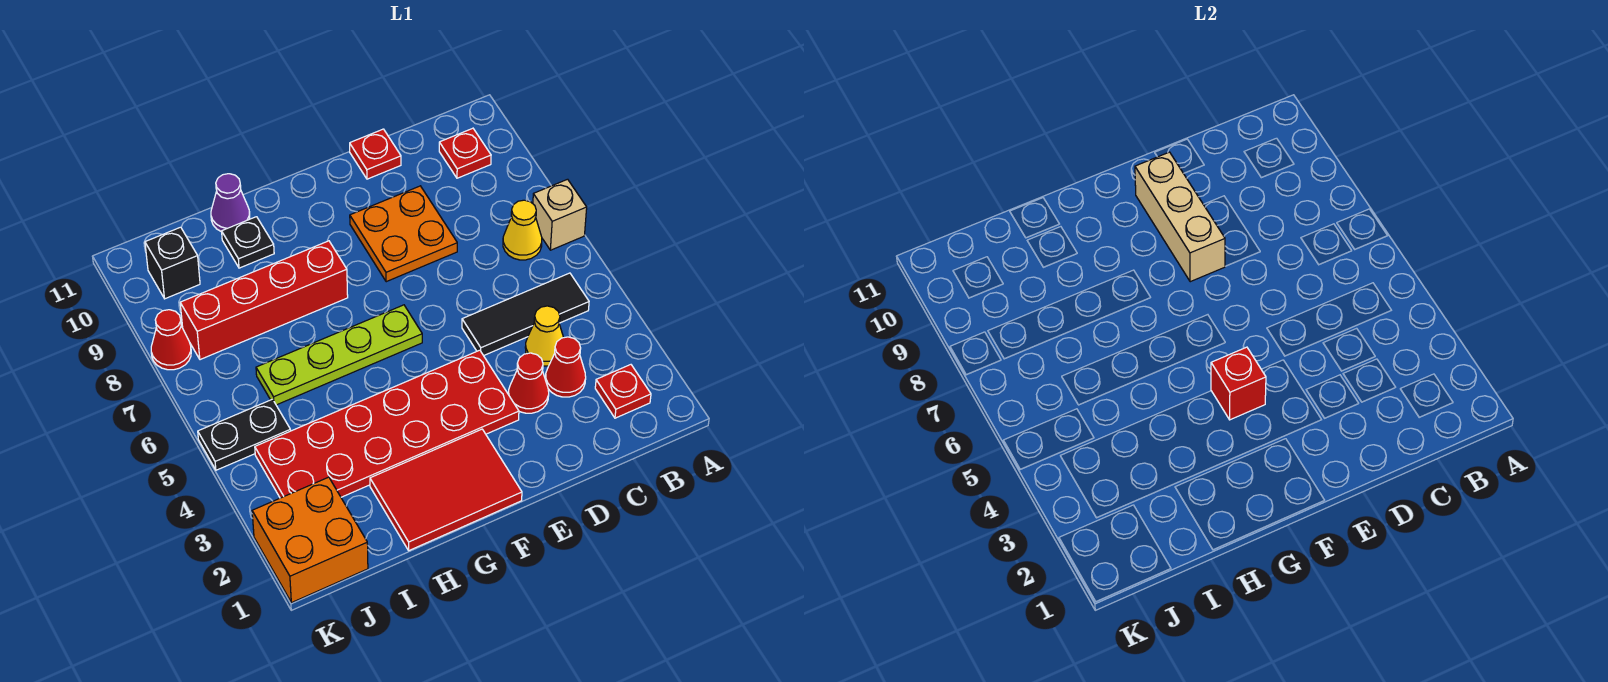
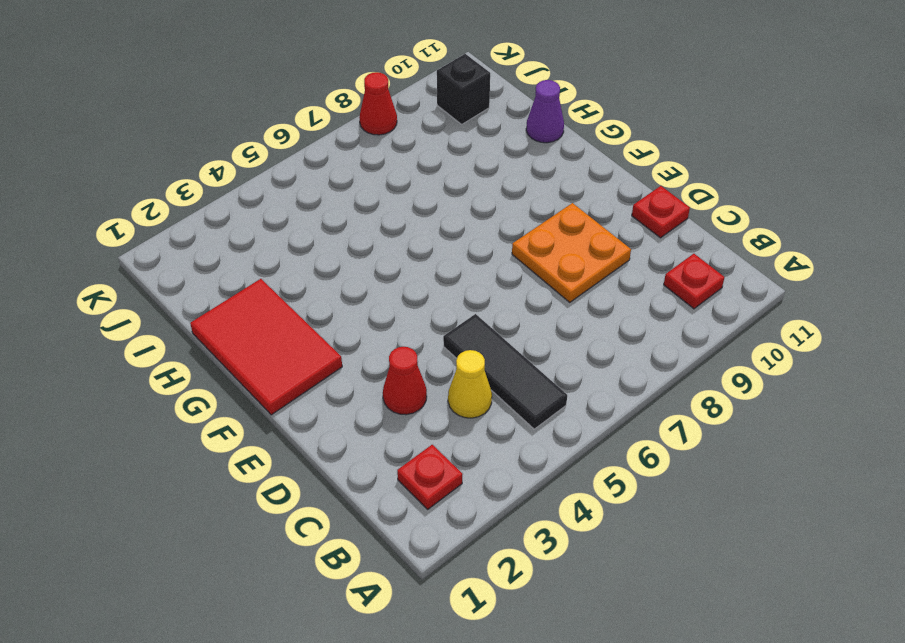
none -> tan brick A7 level 1
none -> yellow cone B7 level 1
none -> red cone C3 level 1

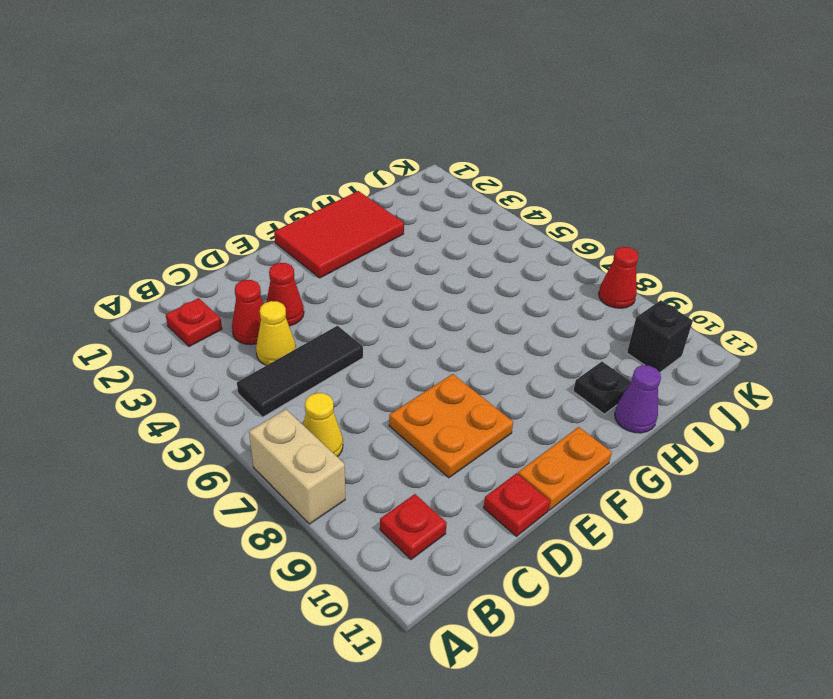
tan brick A7:A8 level 1 -> tan brick A7 level 1
orange plate E11:F11 level 1 -> none
none -> red plate E3:J4 level 1
none -> lime plate F6:I6 level 1
none -> red brick G8:J8 level 1

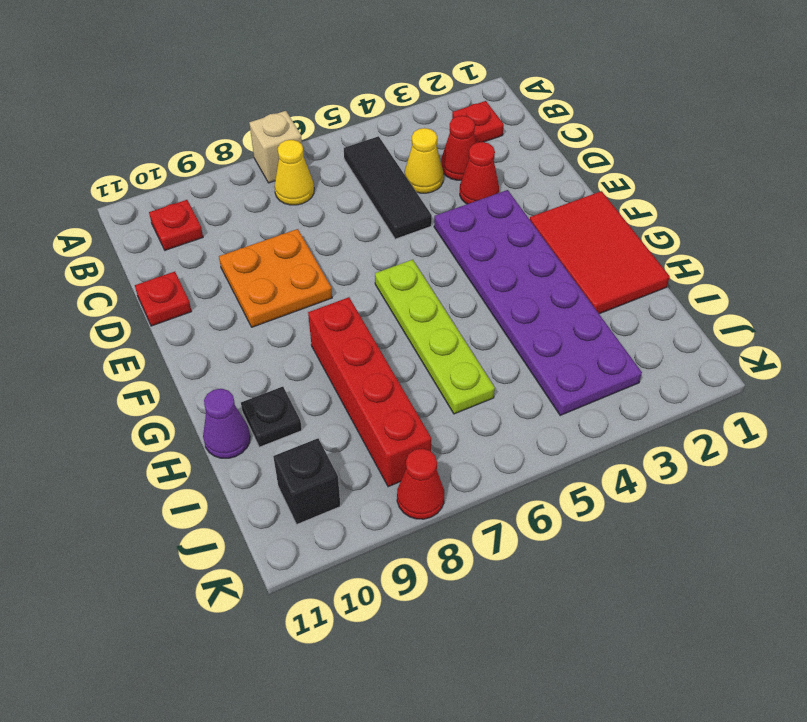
purple plate E3:J4 level 1 -> red plate E3:J4 level 1
none -> orange brick J1:K2 level 1
none -> black plate J5:K5 level 1
none -> tan brick E8:E10 level 2

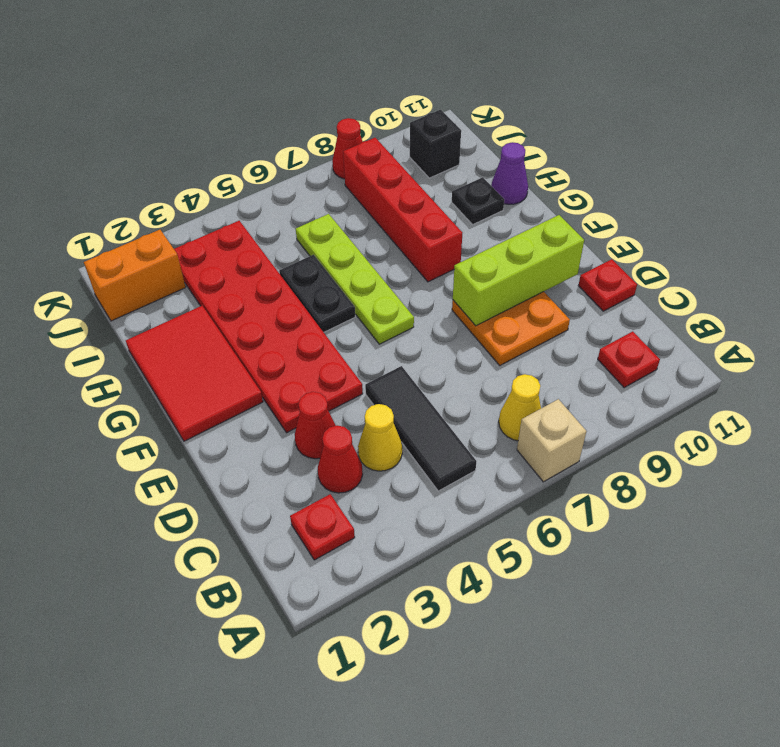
lime brick E8:E10 level 2 -> tan brick E8:E10 level 2
black plate G5:H5 level 1 -> black plate J5:K5 level 1
orange brick J1:J2 level 1 -> orange brick J1:K2 level 1
none -> red brick F4 level 2

